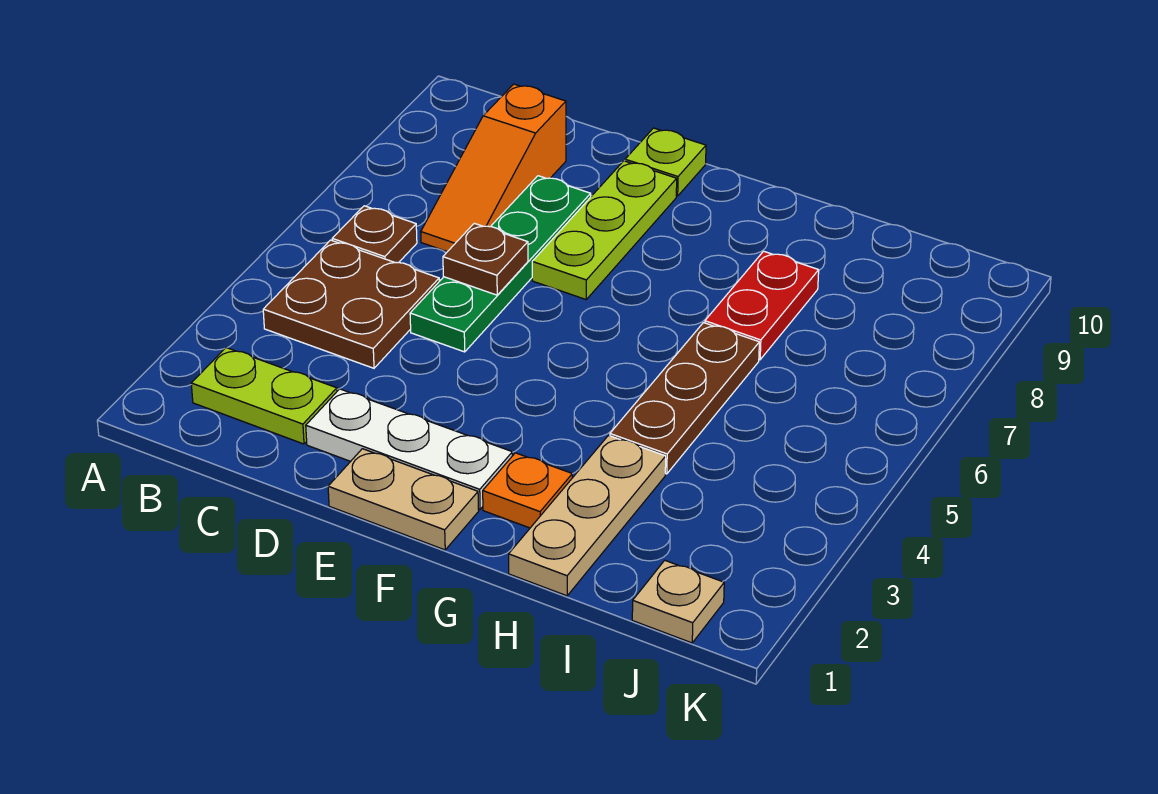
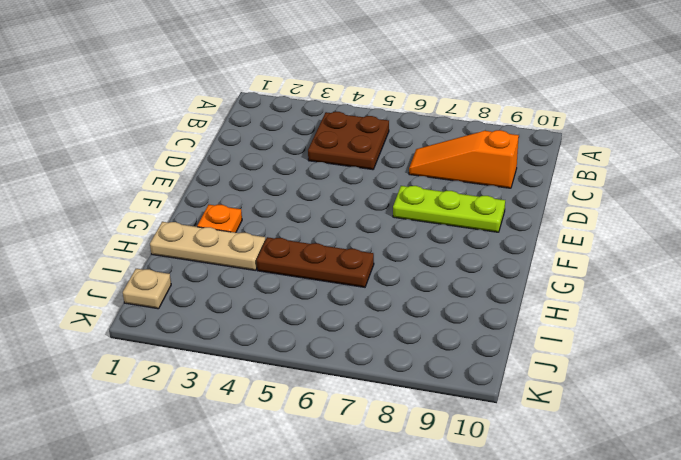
none -> lime plate B2:C2 level 1
none -> brown plate B6 level 1
none -> white plate D2:F2 level 1

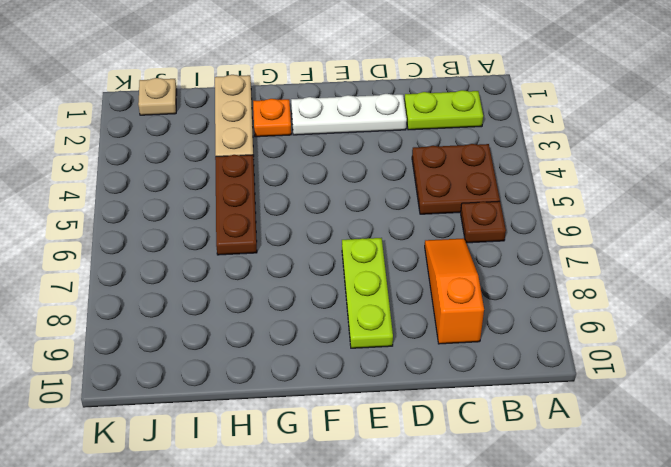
none -> green plate D5:D8 level 1
none -> tan plate E1:F1 level 1
none -> lime plate E10 level 1

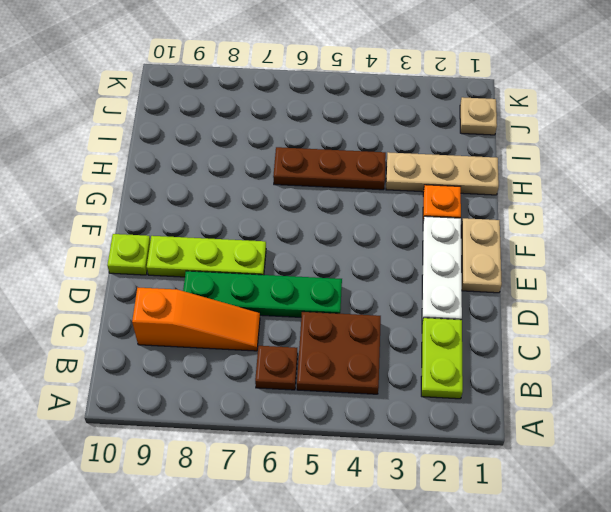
none -> red plate H7:H8 level 1
none -> brown plate D6 level 2

